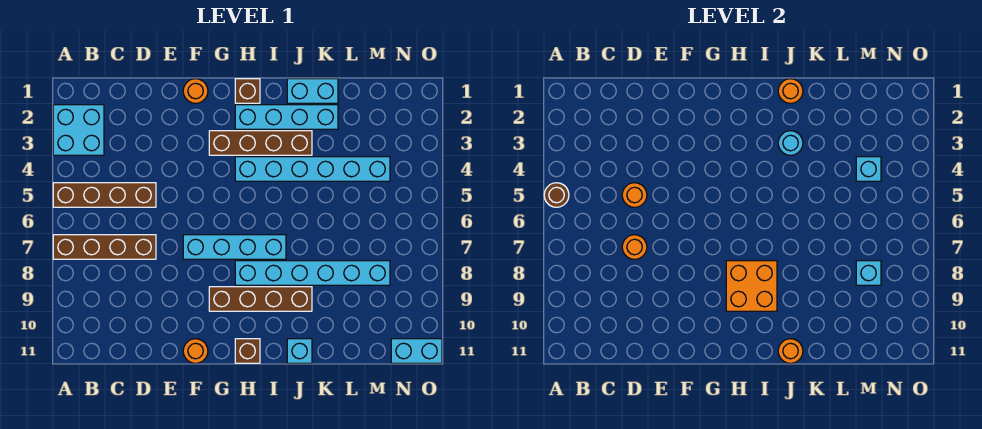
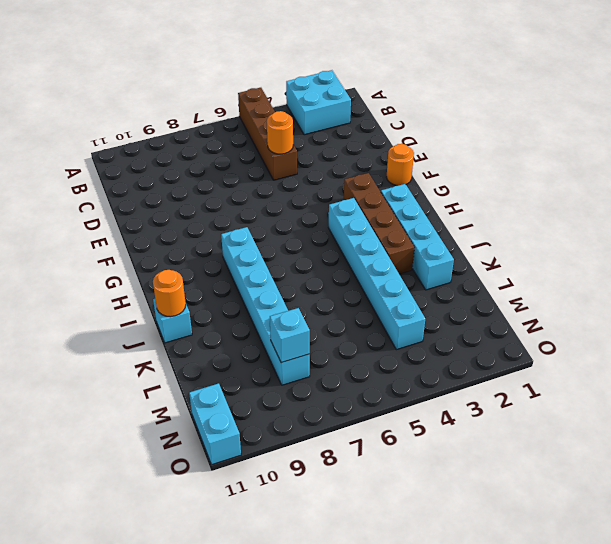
none -> brown brick A7:D7 level 1
none -> cyan brick F7:I7 level 1
none -> orange round brick F11 level 1

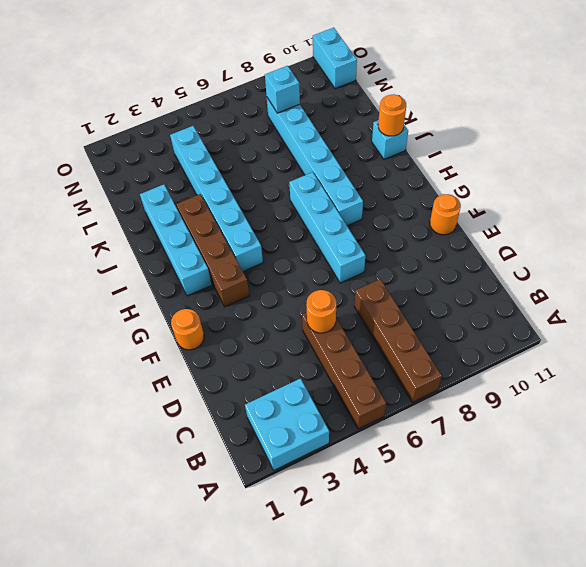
none -> brown brick G9:J9 level 1
none -> brown brick H1 level 1
none -> brown brick H11 level 1

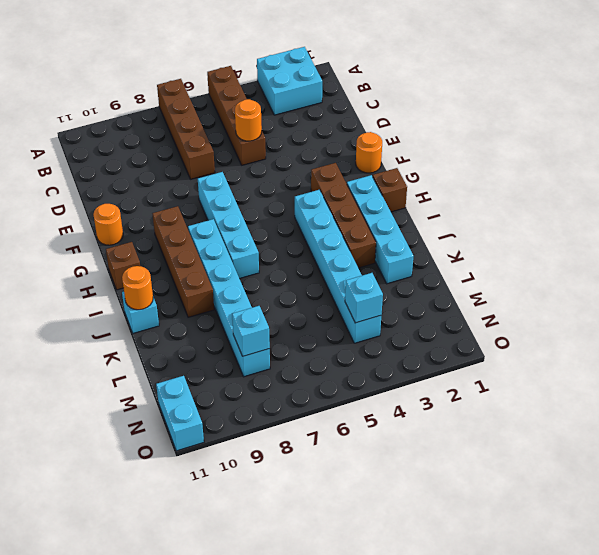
none -> cyan brick J1:K1 level 1
none -> brown round brick A5 level 2
none -> orange round brick D7 level 2

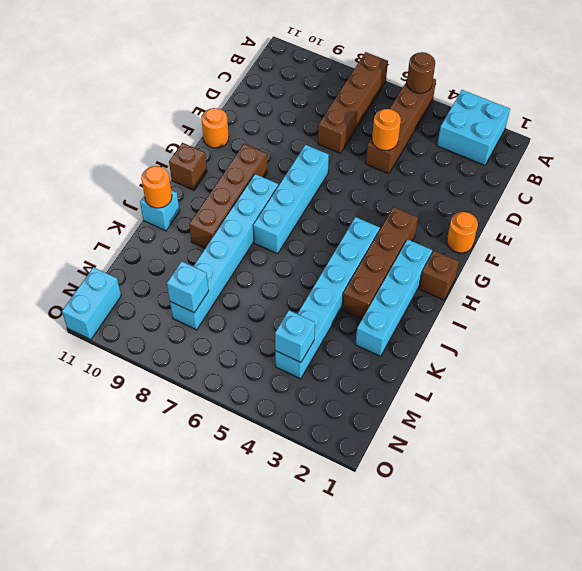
none -> cyan brick J1:K1 level 1
none -> orange round brick D7 level 2
none -> orange brick H8:I9 level 2

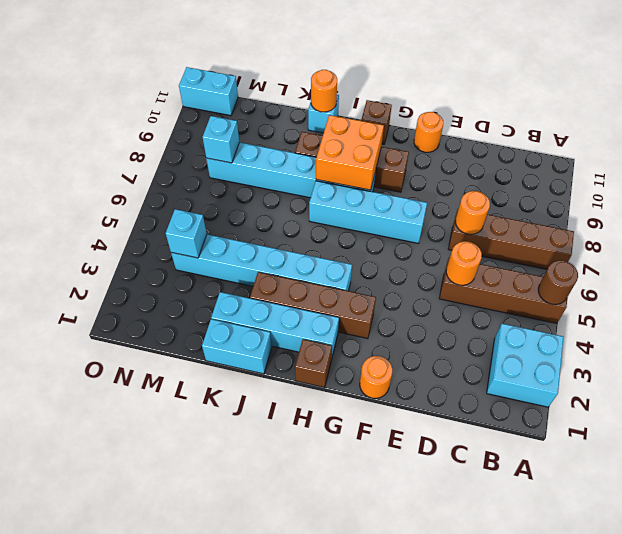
none -> orange round brick J1 level 2
none -> cyan round brick J3 level 2

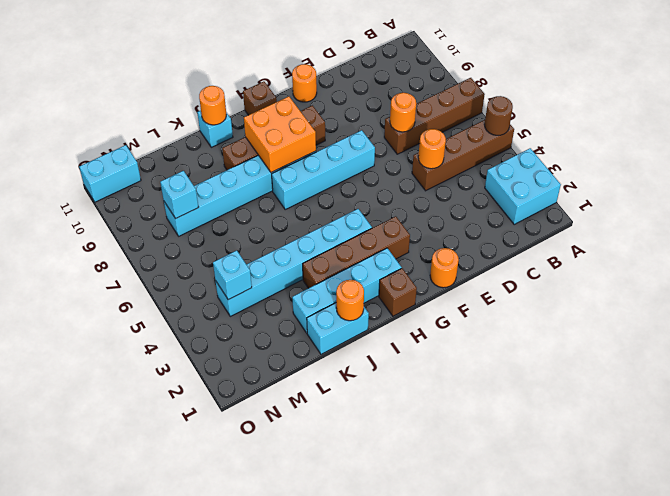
none -> cyan round brick J3 level 2

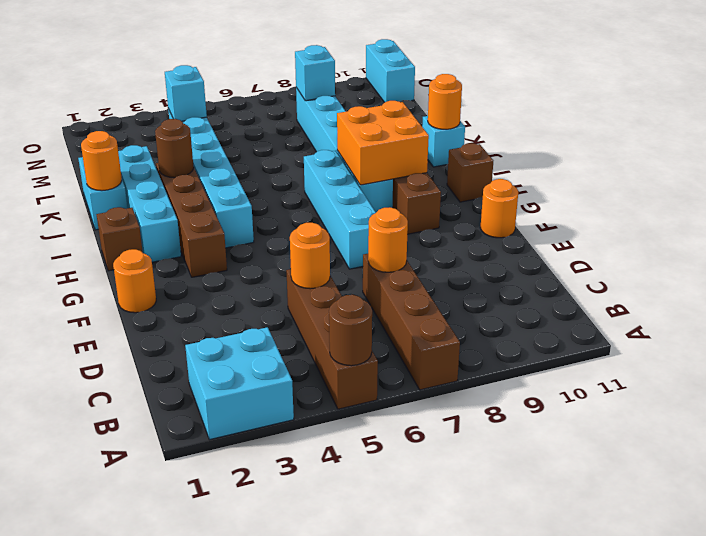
brown round brick J3 level 2 -> cyan round brick J3 level 2

